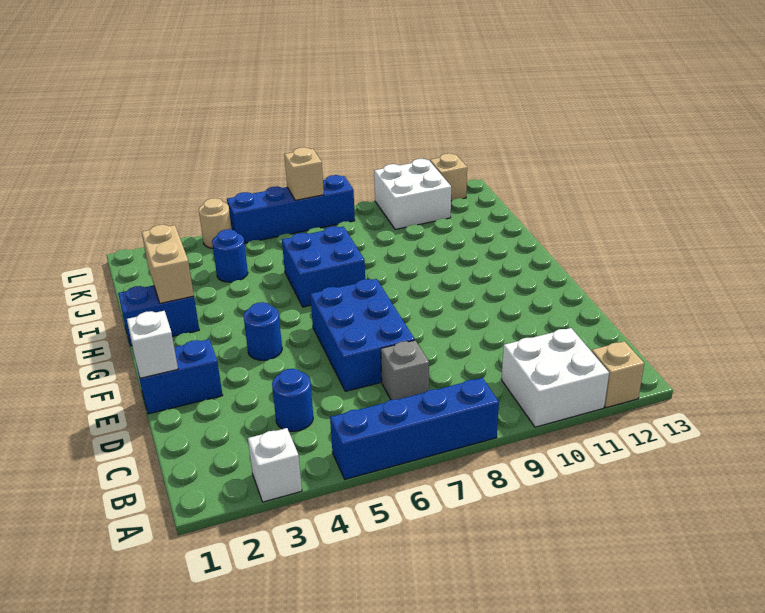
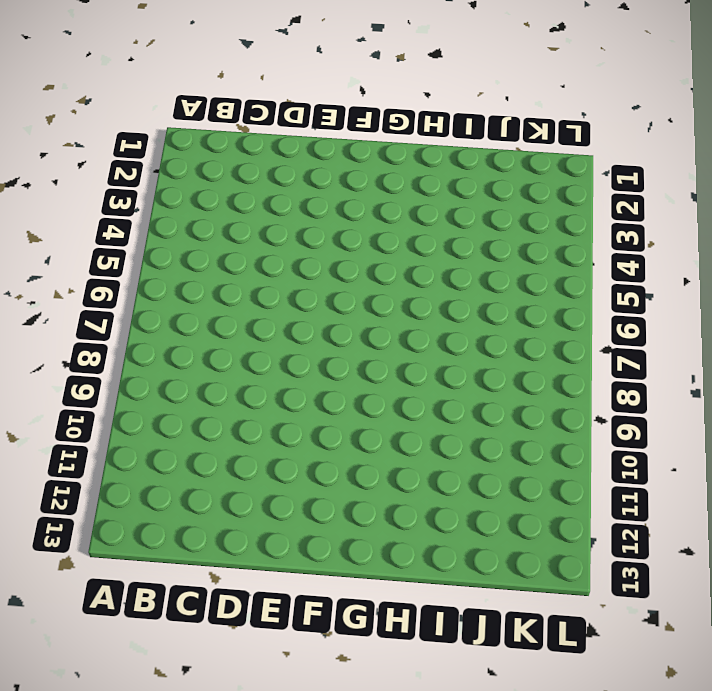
none -> white brick A3 level 1
none -> blue brick A5:A8 level 1
none -> white brick A10:B11 level 1

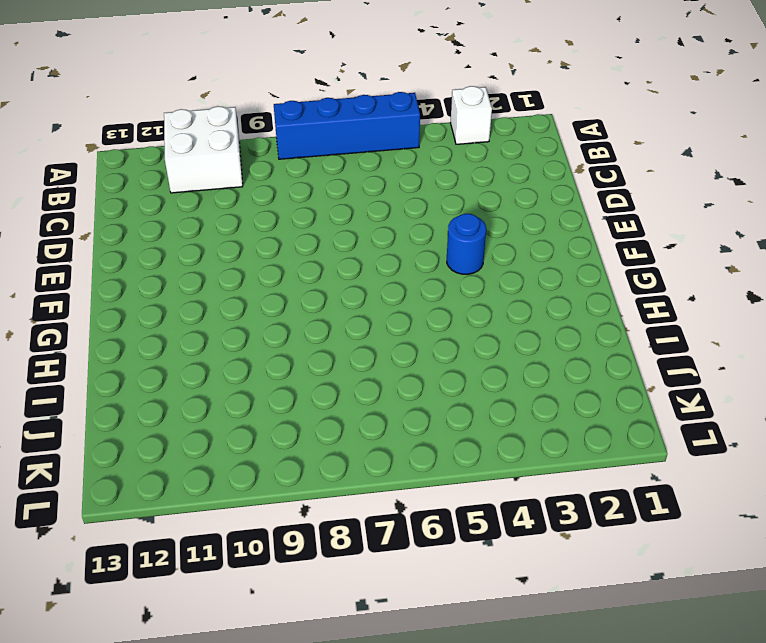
none -> tan brick A12 level 1
none -> blue round brick C4 level 1
none -> grey brick C7 level 1

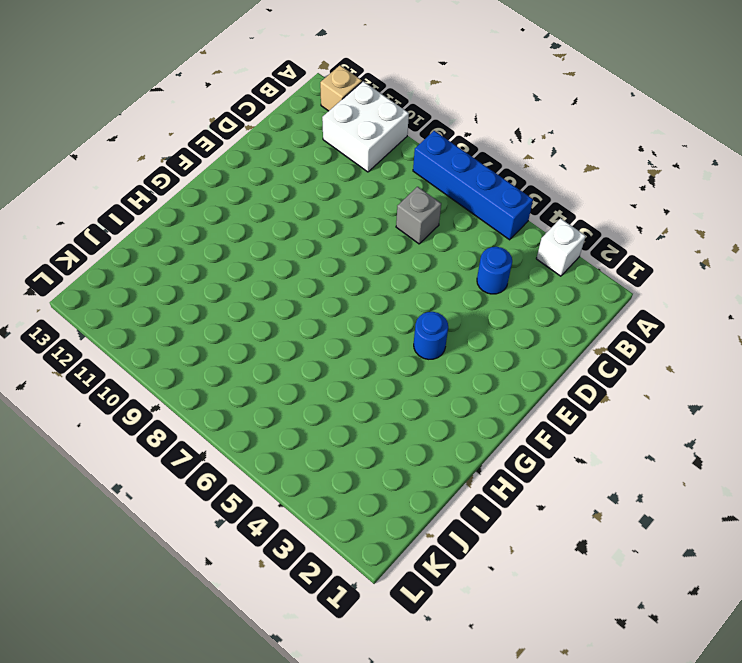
none -> blue brick D6:F7 level 1
none -> blue brick E1:E2 level 1
none -> blue brick H1:H2 level 1

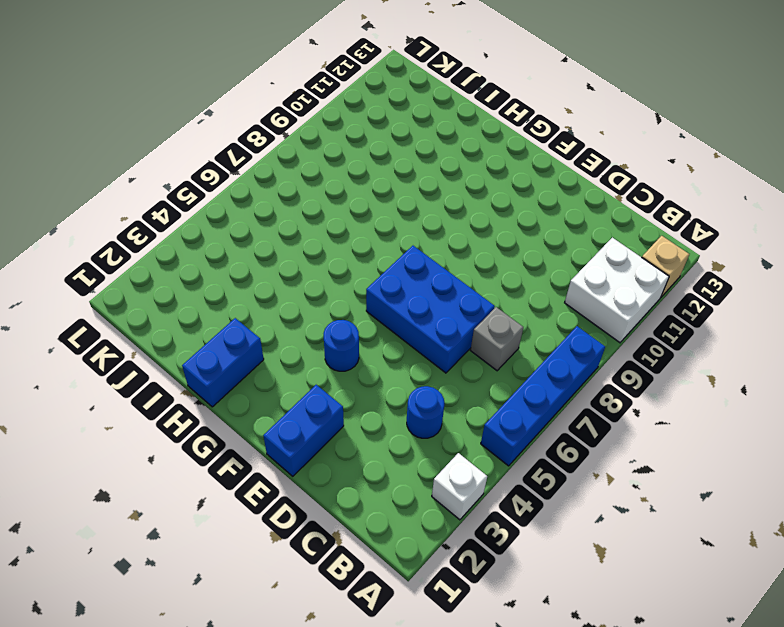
none -> blue brick H6:I7 level 1
none -> blue round brick J4 level 1
none -> white brick K10:L11 level 1

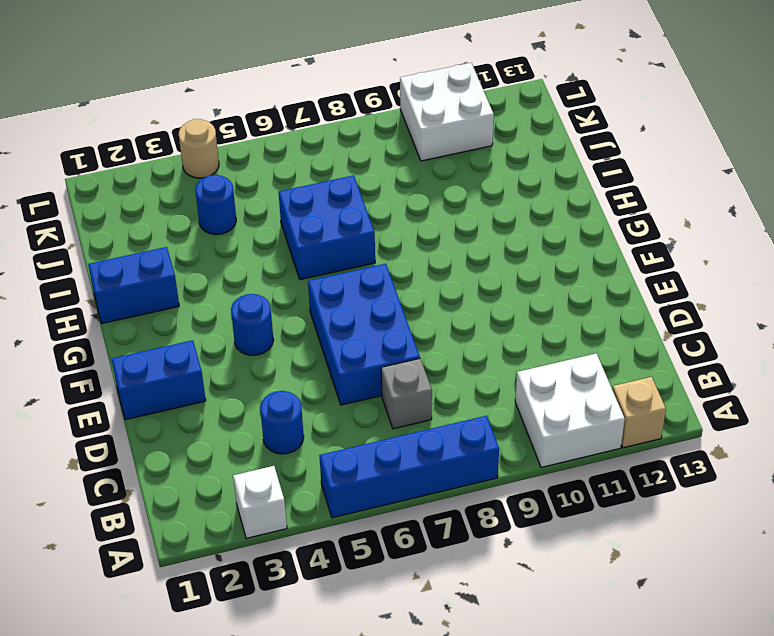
none -> blue brick L5:L8 level 1
none -> tan brick L12 level 1
none -> white brick E1 level 2

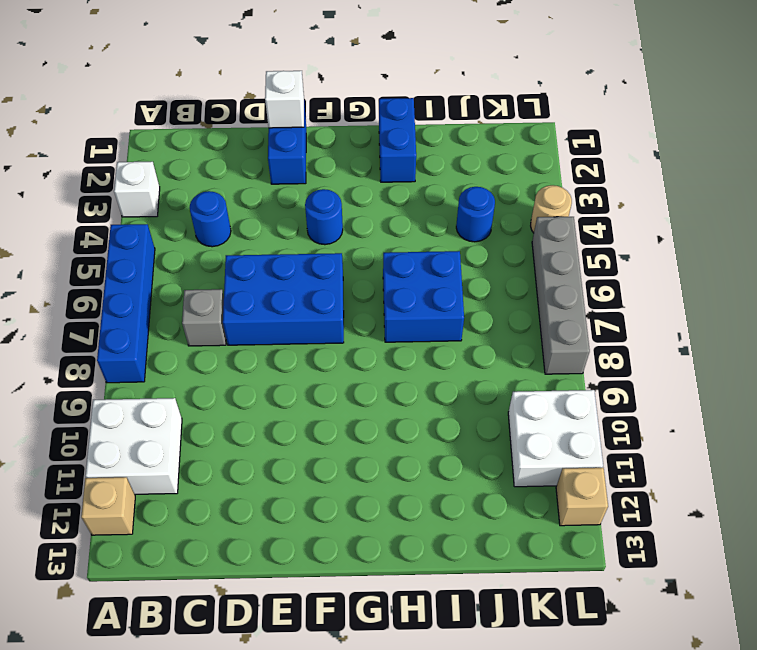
grey brick L5:L8 level 1 -> blue brick L5:L8 level 1
none -> tan brick H2:I2 level 2
none -> tan brick L7 level 2

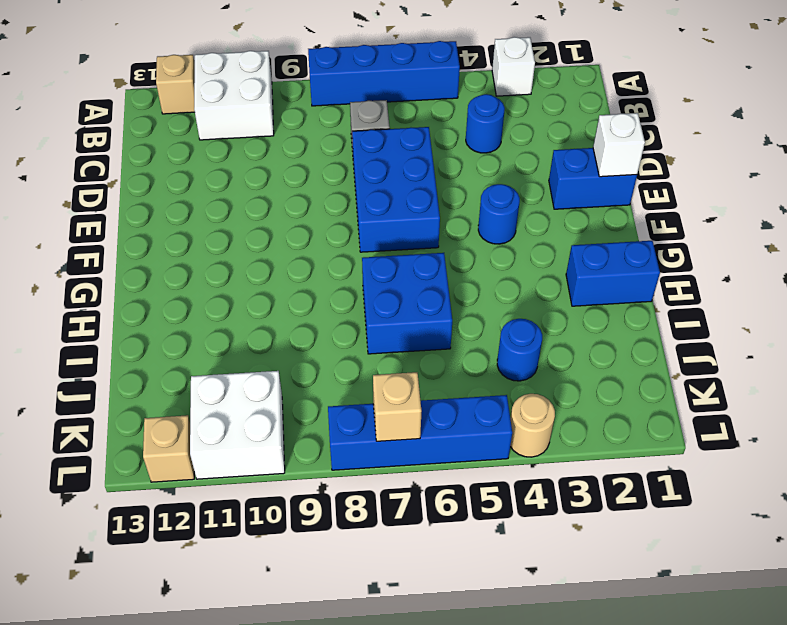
none -> tan brick H2:I2 level 2

